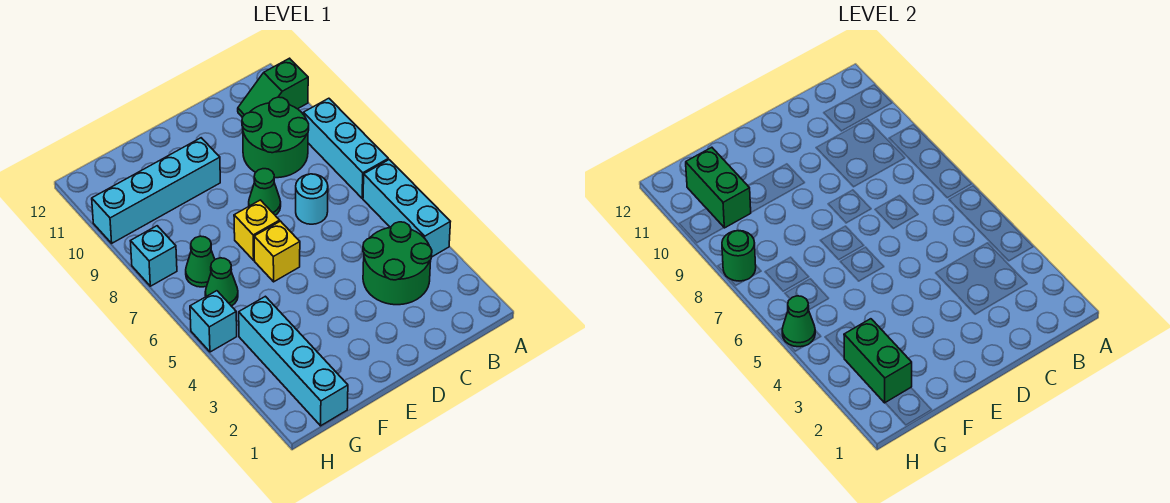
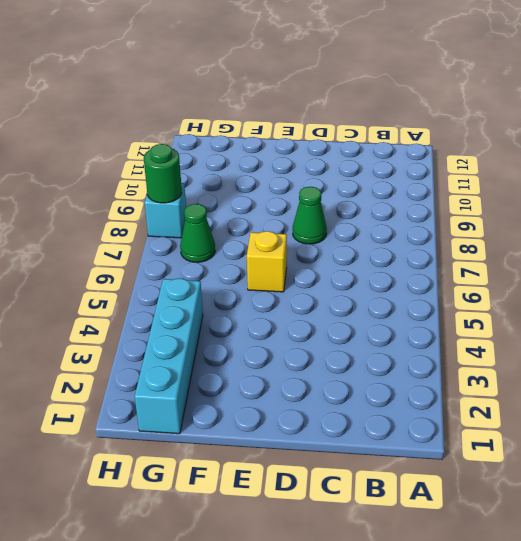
none -> cyan brick A4:A6 level 1
none -> cyan brick A7:A9 level 1
none -> green slope A11:B11 level 1 top A

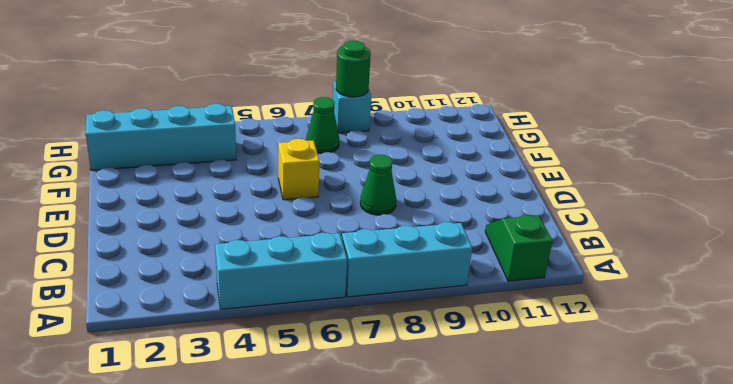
none -> green round brick B3:C4 level 1
none -> green round brick B9:C10 level 1
none -> cyan round brick C7 level 1

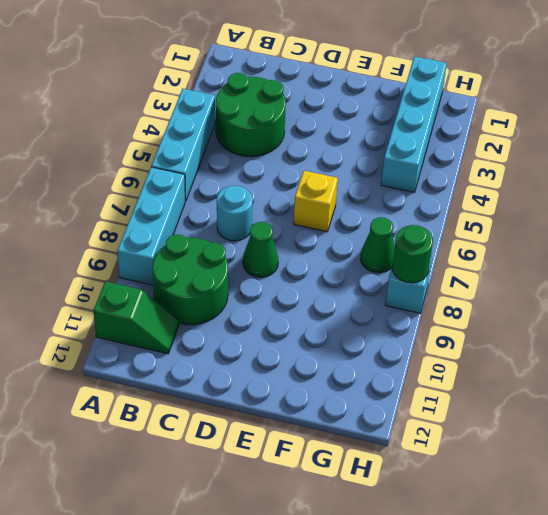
none -> yellow brick E7 level 1
none -> cyan brick E10:H10 level 1
none -> green cone G6 level 1

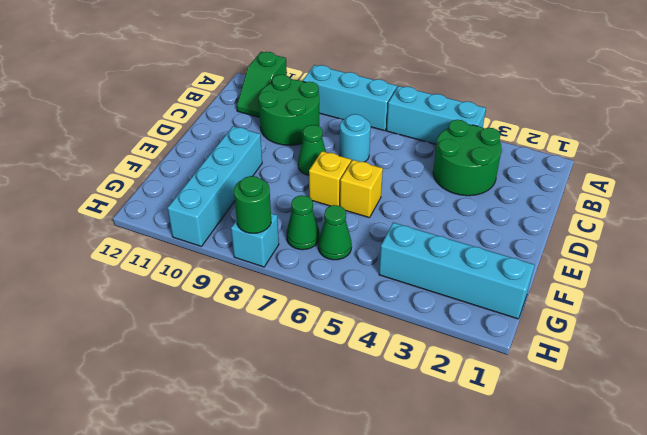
none -> cyan brick H5 level 1
none -> green brick G2:G3 level 2
none -> green brick G10:G11 level 2

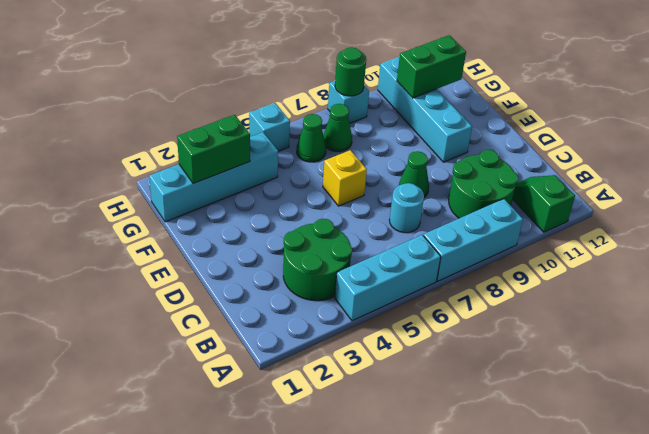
none -> yellow brick E7 level 1
none -> green cone H5 level 2

